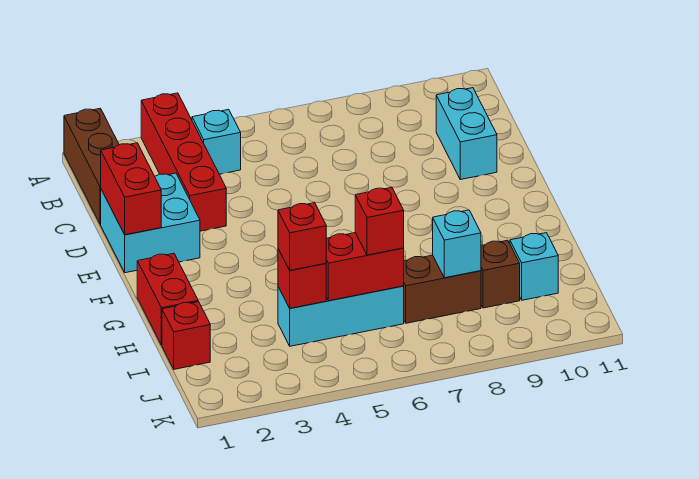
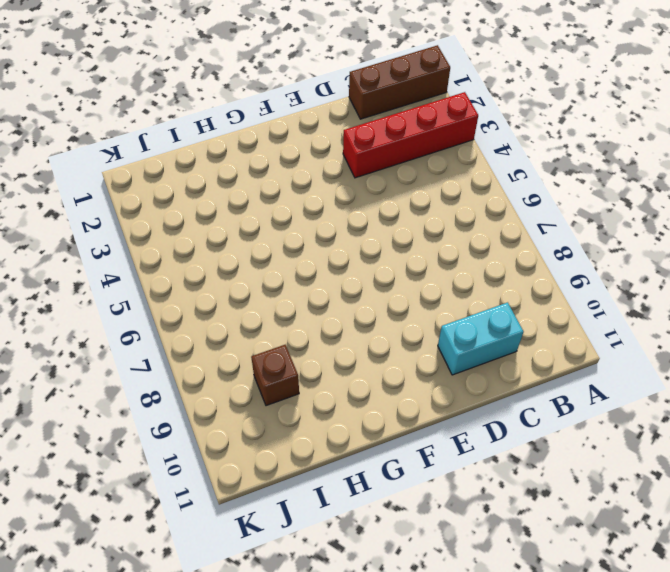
none -> cyan brick B4 level 1
none -> cyan brick D1:E2 level 1
none -> red brick G1:H1 level 1

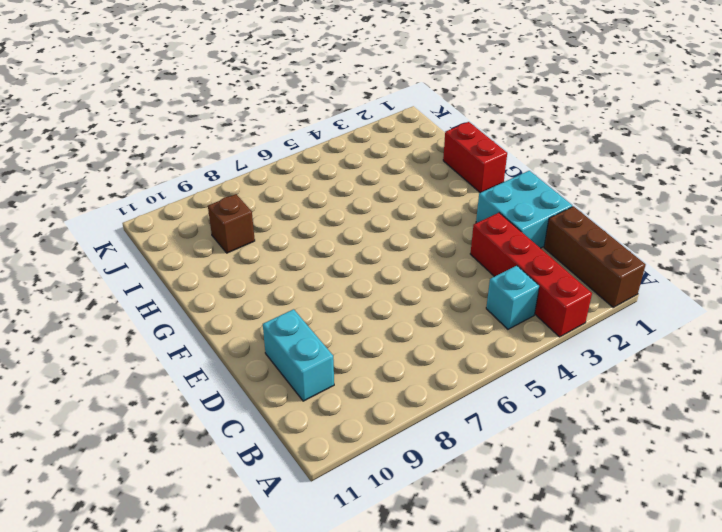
none -> red brick I1 level 1
none -> cyan brick I4:I6 level 1
none -> brown brick I7:I8 level 1

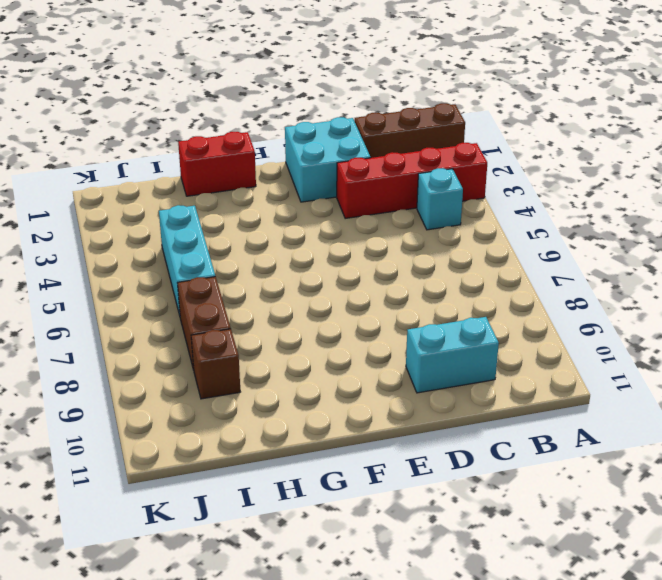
none -> red brick I1 level 1
none -> cyan brick I10 level 1
none -> red brick D1:E1 level 2

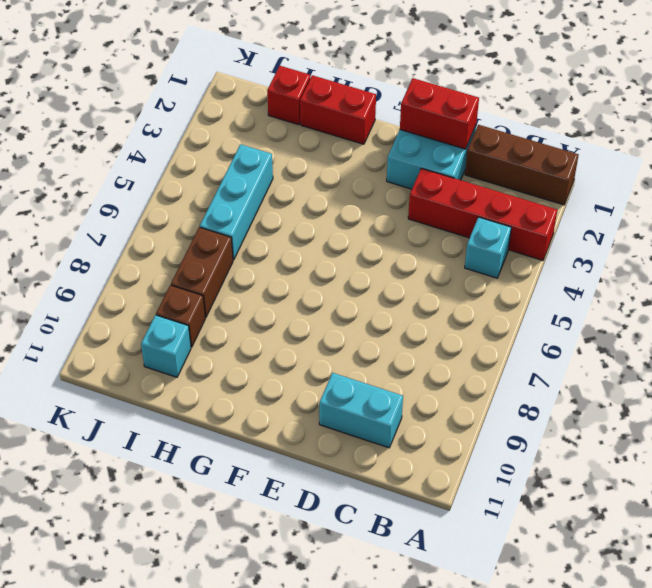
none -> red brick I4 level 2
none -> red brick I5:I6 level 2
none -> cyan brick I8 level 2

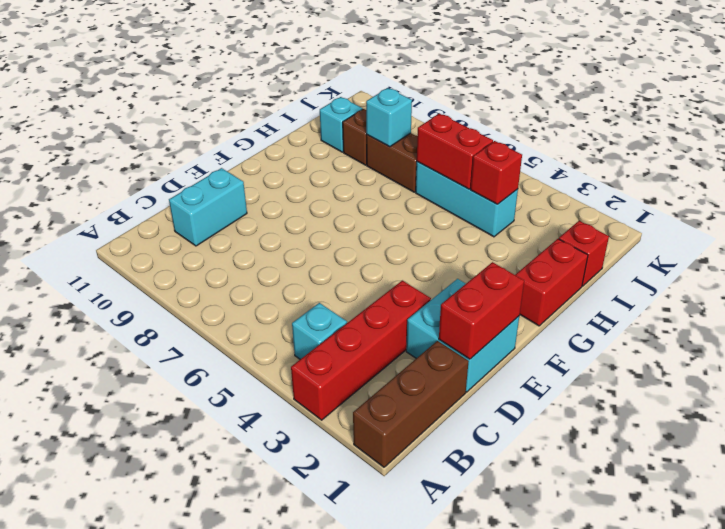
none -> red brick I4 level 3
none -> red brick I6 level 3

